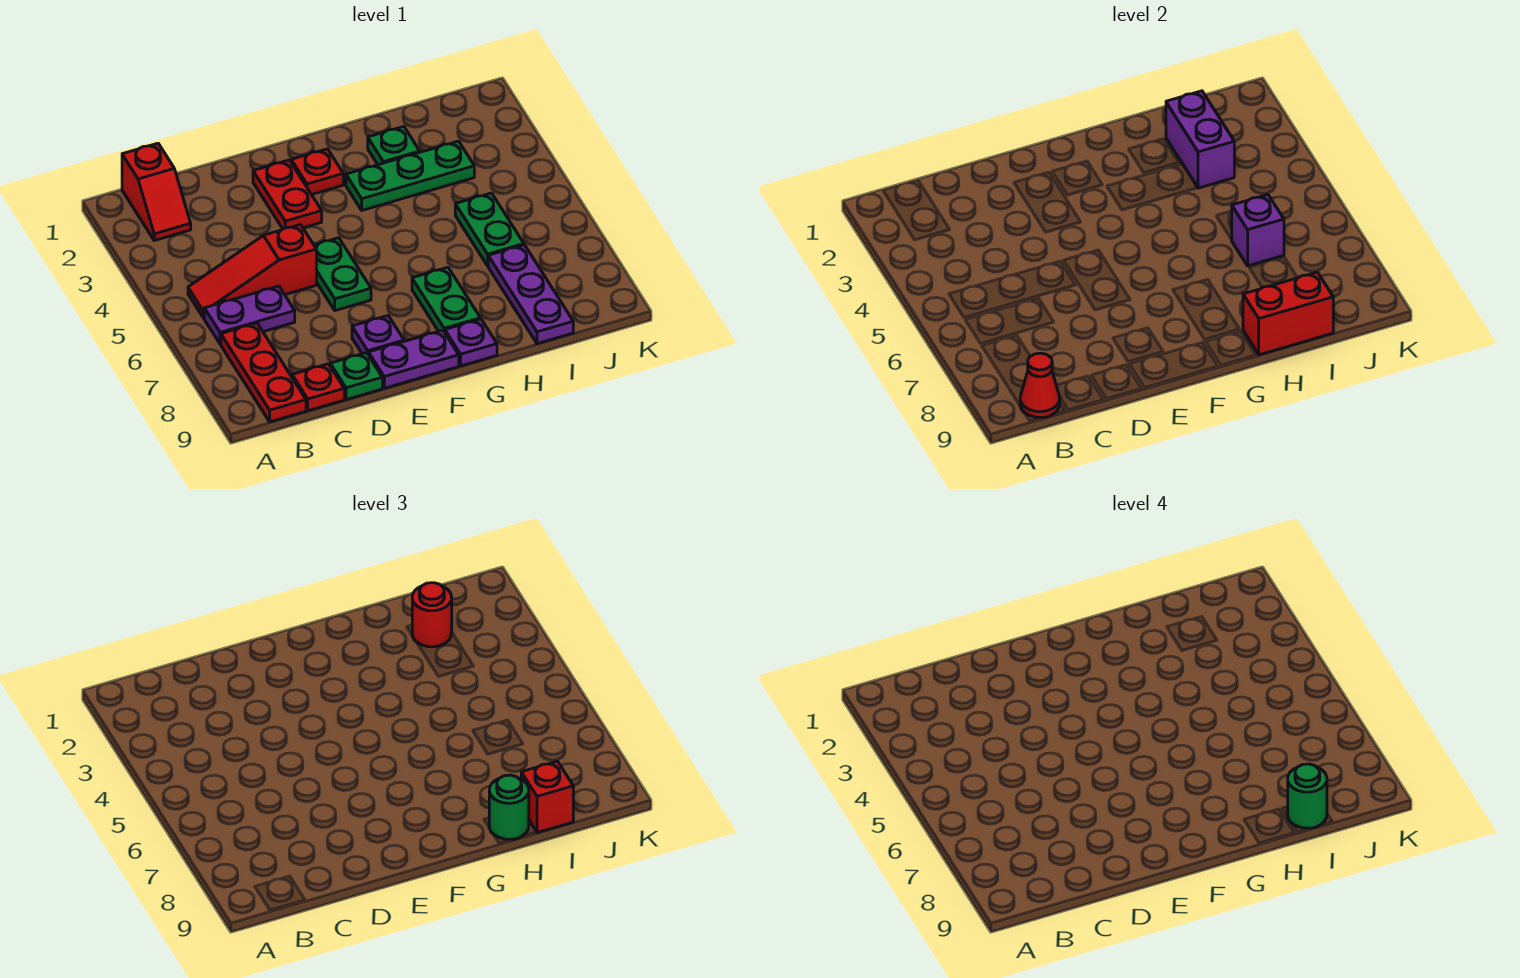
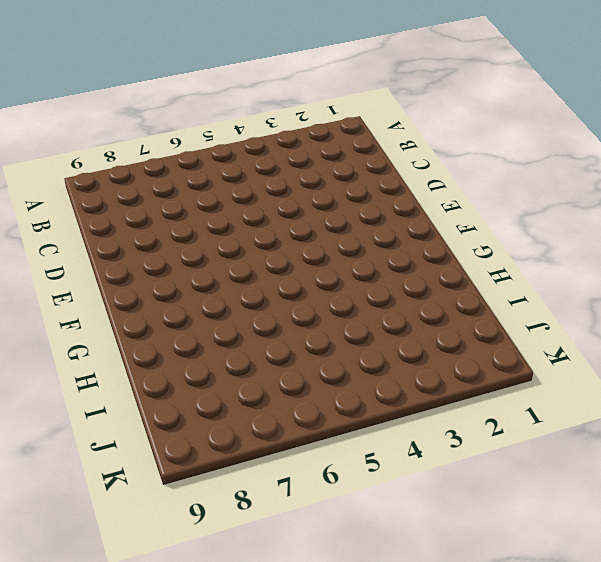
none -> red slope B1:B2 level 1 top 1
none -> red slope B5:D5 level 1 top D
none -> purple plate B6:C6 level 1

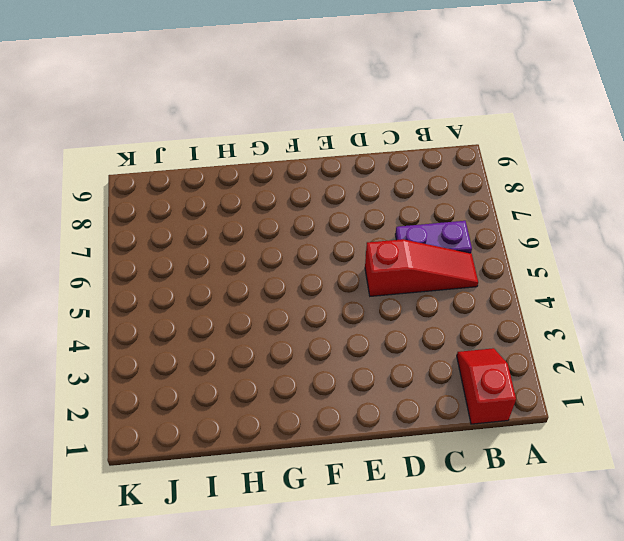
none -> red plate B7:B9 level 1
none -> red plate C9 level 1
none -> green plate D9 level 1

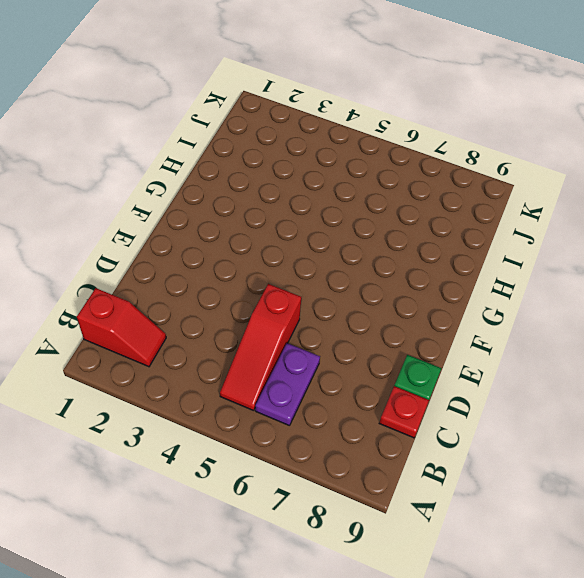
none -> red plate B7:B9 level 1
none -> red plate E2:E3 level 1
none -> green plate E5:E6 level 1

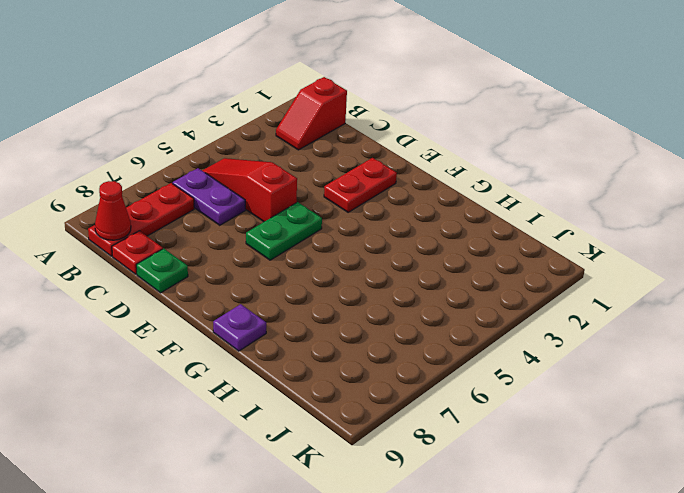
none -> purple plate E8 level 1
none -> purple plate E9:F9 level 1
none -> red plate F2 level 1

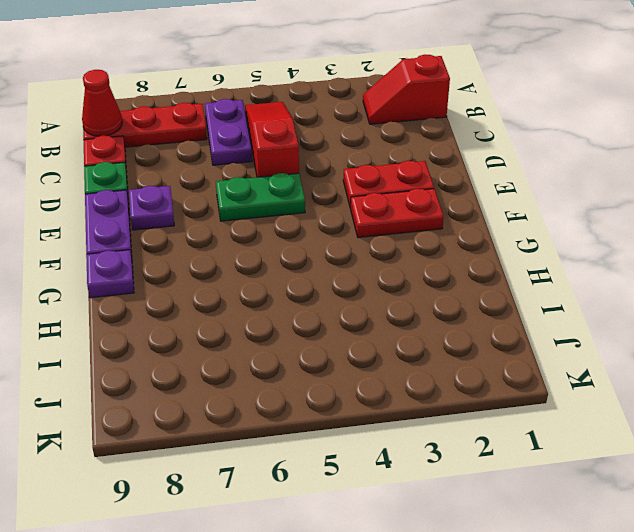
red plate F2:F3 level 1 -> red plate F2 level 1
none -> green plate G3:I3 level 1
none -> green plate G7:G8 level 1
none -> green plate H2 level 1

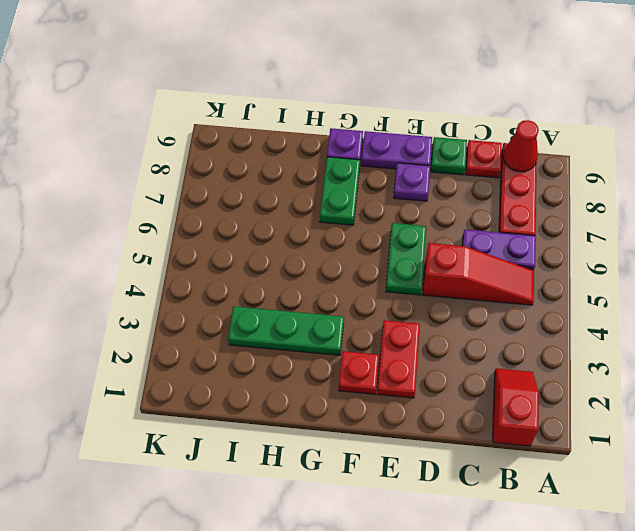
none -> green plate H2 level 1
none -> green plate I5:I6 level 1
none -> purple plate I7:I9 level 1

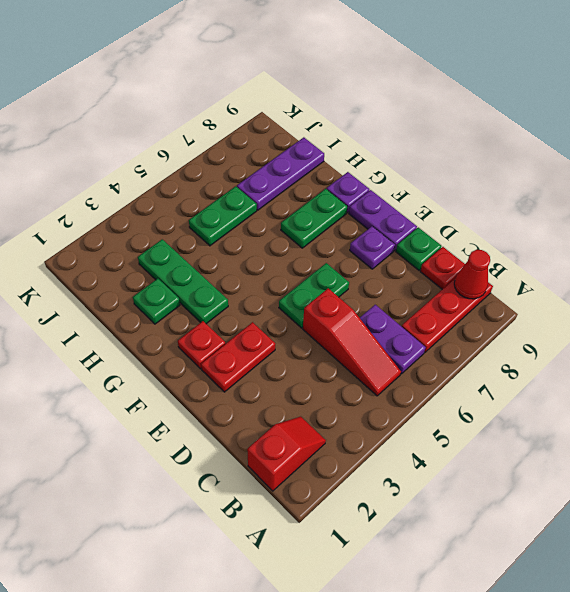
none -> red brick H9:I9 level 2
none -> purple brick I2:I3 level 2
none -> purple brick I6 level 2

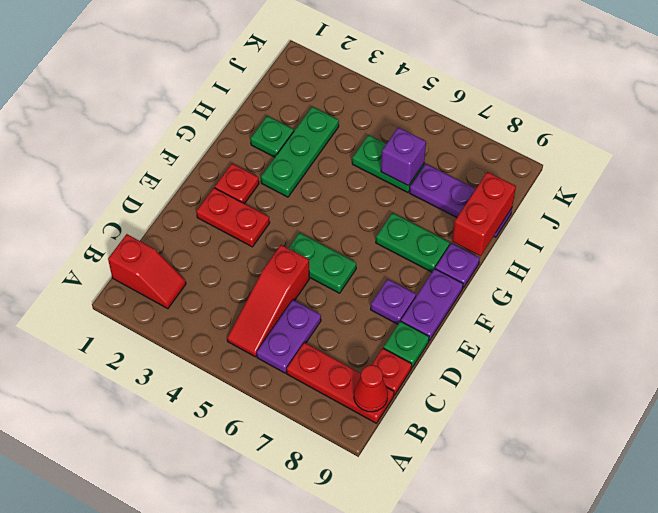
none -> purple brick I2:I3 level 2
none -> green round brick H9 level 3
none -> red round brick I2 level 3

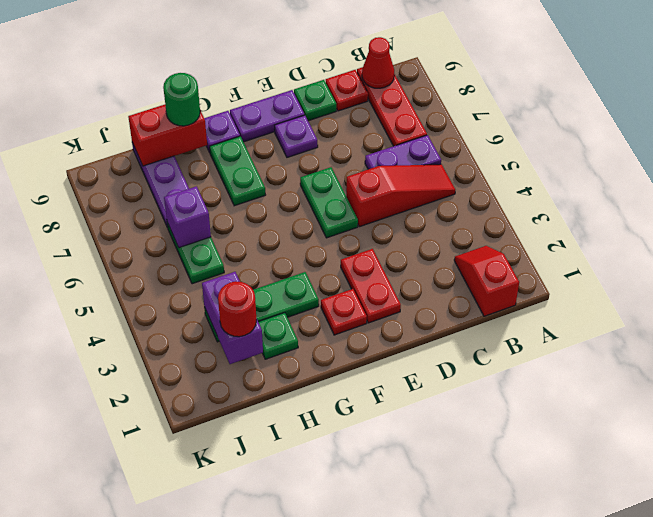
none -> red brick I9 level 3
none -> green round brick I9 level 4

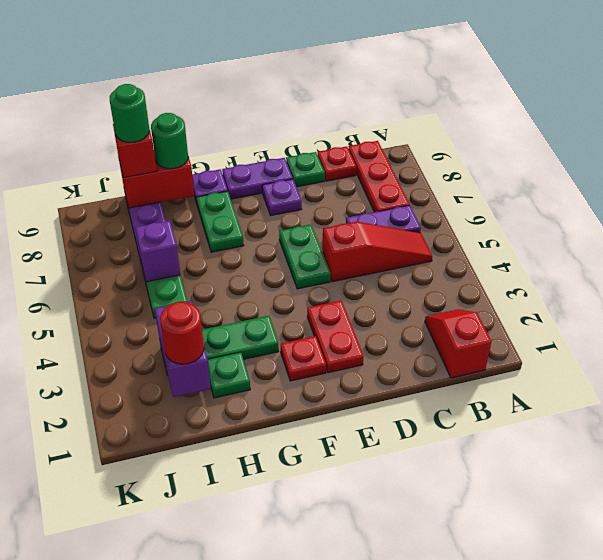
none -> red cone B9 level 2

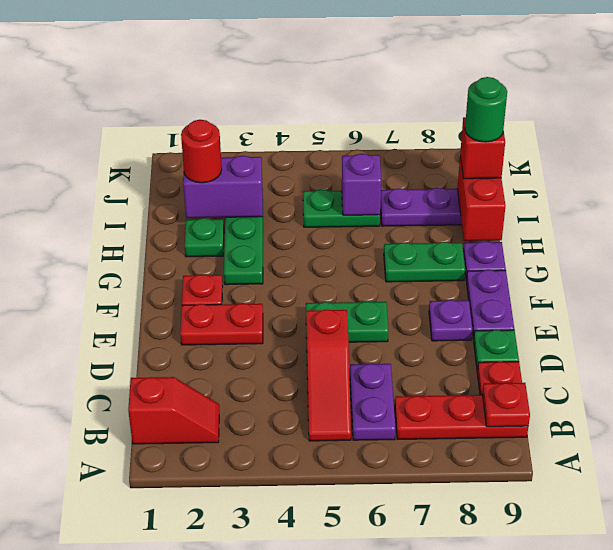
red plate B9 level 2 -> red cone B9 level 2
none -> green round brick H9 level 3

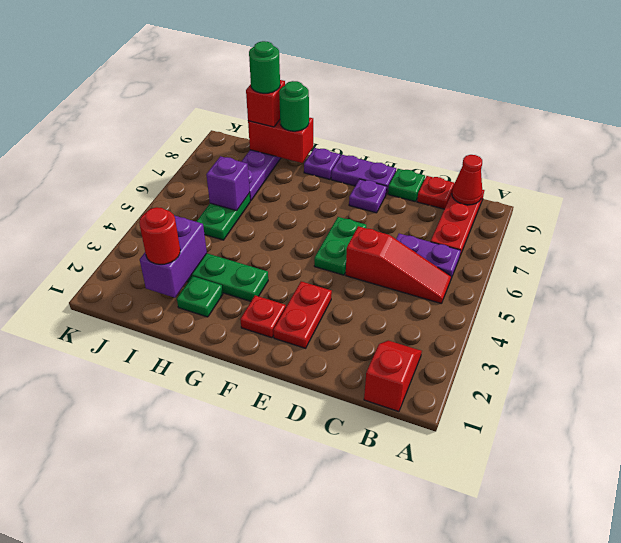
none -> green plate G7:G8 level 1

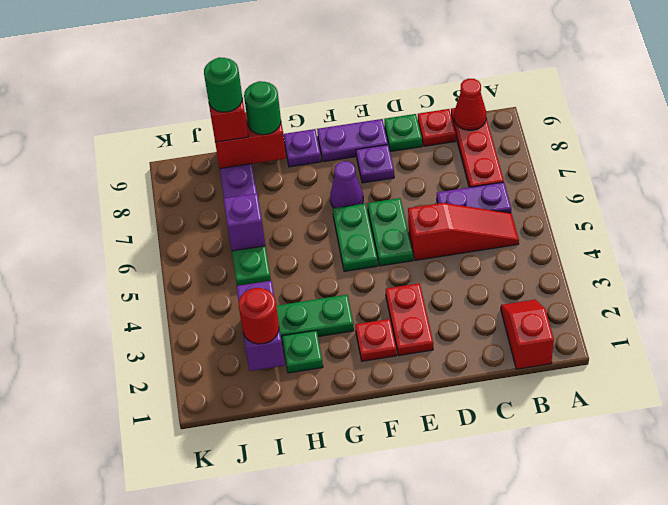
green plate F5:F6 level 1 -> green plate G7:G8 level 1
purple cone F7 level 1 -> none

